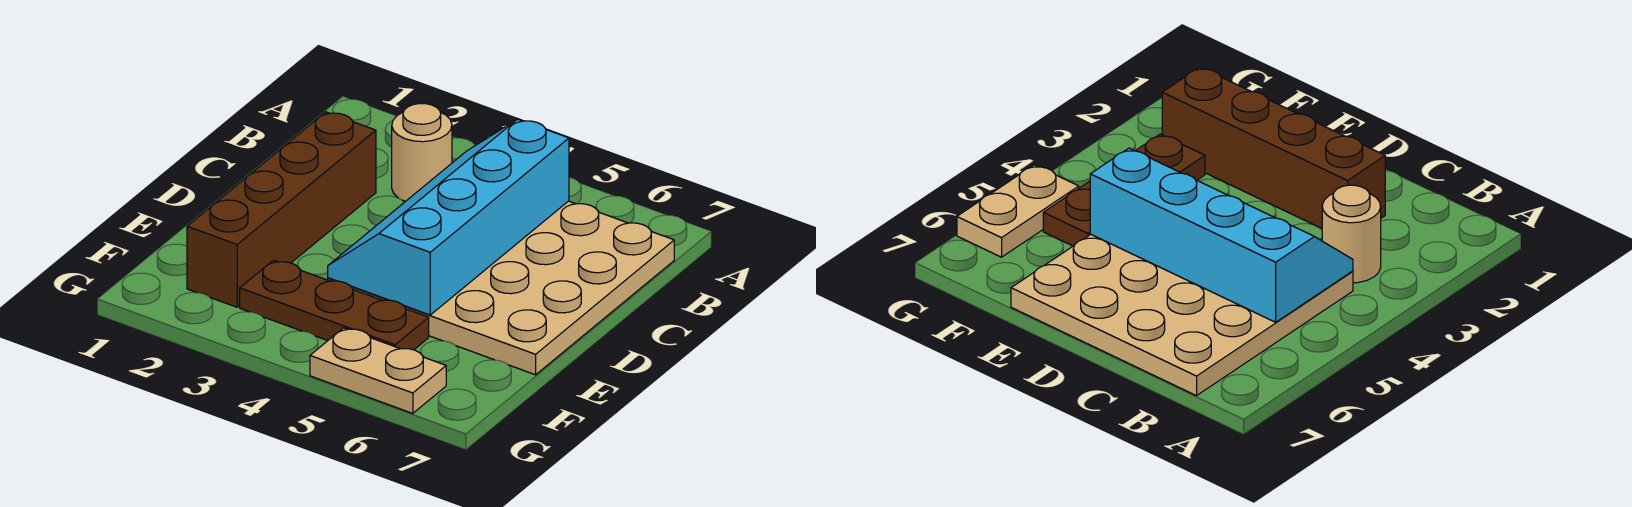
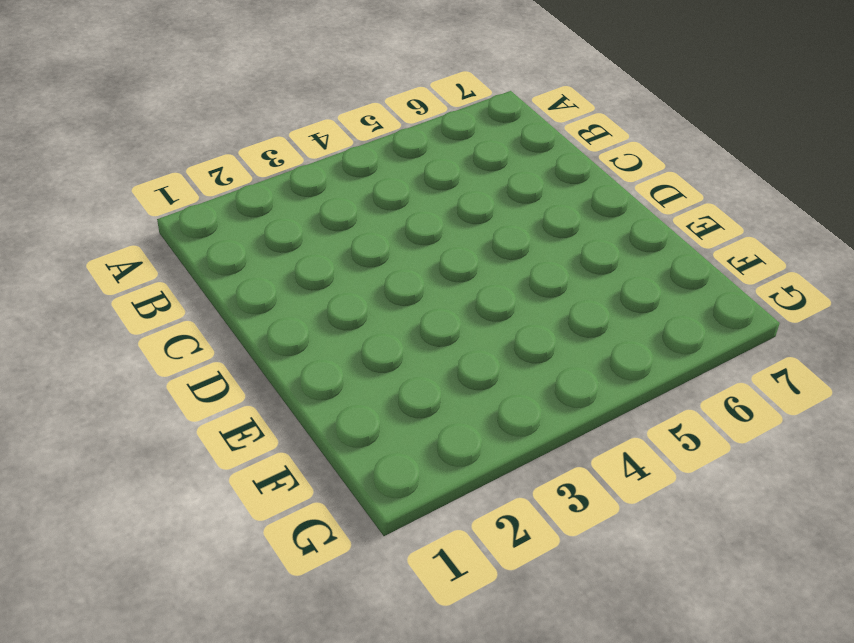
none -> tan round brick B3 level 1
none -> tan plate B4:E7 level 1

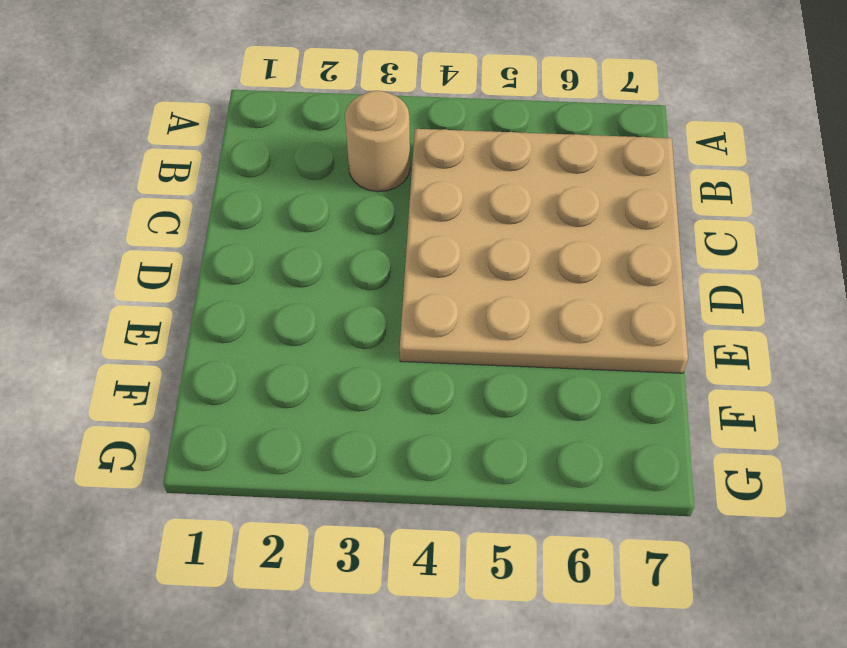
none -> brown brick C2:F2 level 1
none -> brown plate F3:F5 level 1

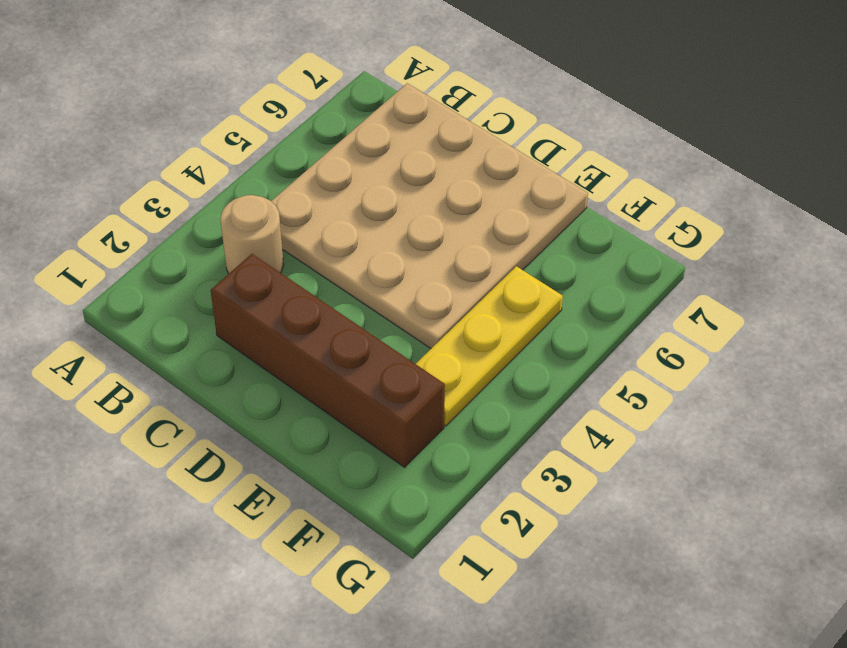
yellow plate F3:F5 level 1 -> brown plate F3:F5 level 1
none -> tan plate G5:G6 level 1
none -> cyan slope B4:E5 level 2 top 5

